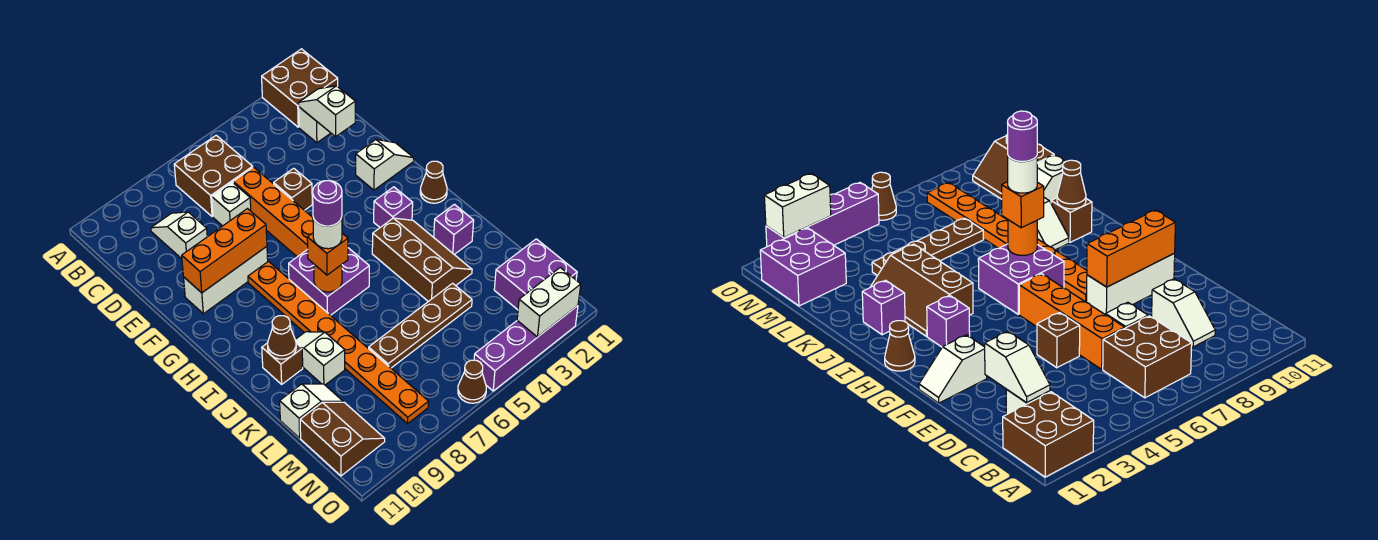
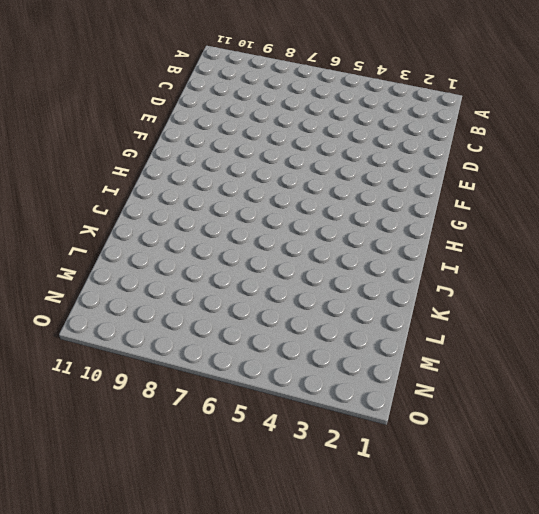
none -> brown brick A1:B2 level 1
none -> brown brick B6:C7 level 1
none -> white brick C2 level 1
none -> white slope C9:D9 level 1 top D

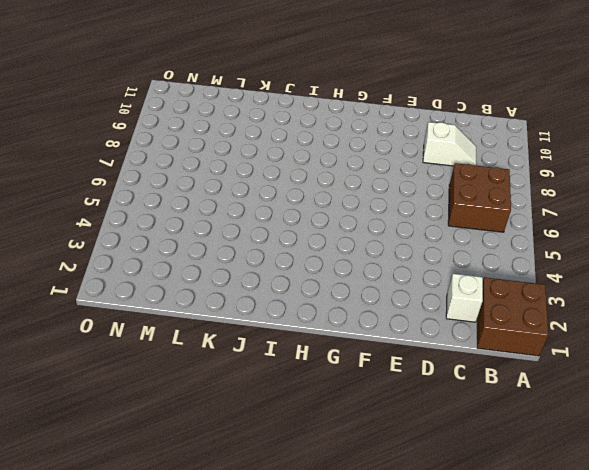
none -> orange brick D6:G6 level 1
none -> white brick D7 level 1
none -> brown brick E5 level 1
none -> white slope F1:F2 level 1 top 2

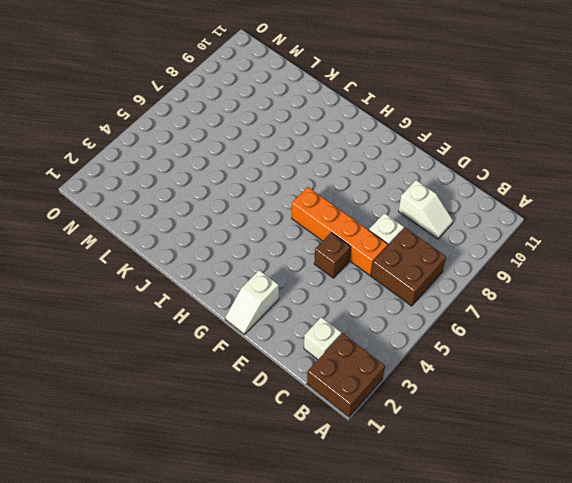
none -> white brick F8:F10 level 1
none -> orange plate G8:N8 level 1
none -> brown cone H1 level 1
none -> purple brick H3 level 1

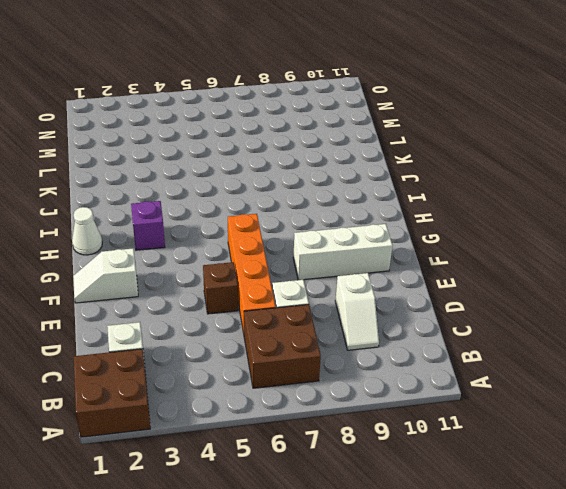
white cone H1 level 1 -> brown cone H1 level 1
none -> orange plate G8:N8 level 1
none -> purple brick H6:I7 level 1
none -> brown slope I3:K4 level 1 top 4
none -> purple brick J2 level 1

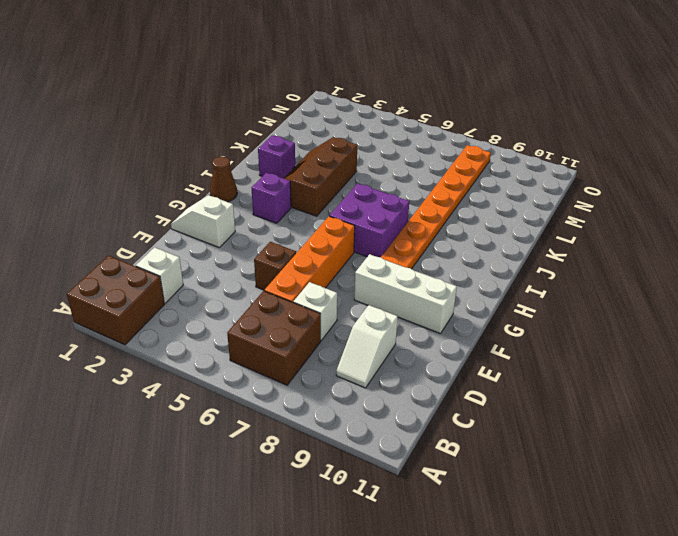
none -> white slope J9:K9 level 1 top K
none -> brown brick J10 level 1
none -> brown plate L4:L7 level 1
none -> white slope L10:L11 level 1 top 11

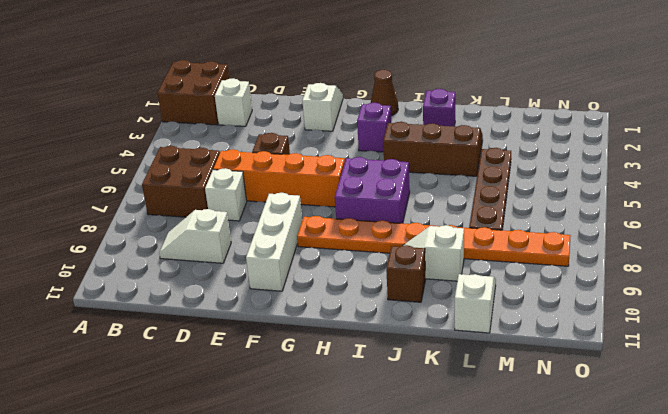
none -> purple brick M1:N2 level 1
none -> brown slope M10:N11 level 1 top 11
none -> purple brick O2:O5 level 1
none -> brown cone O6 level 1

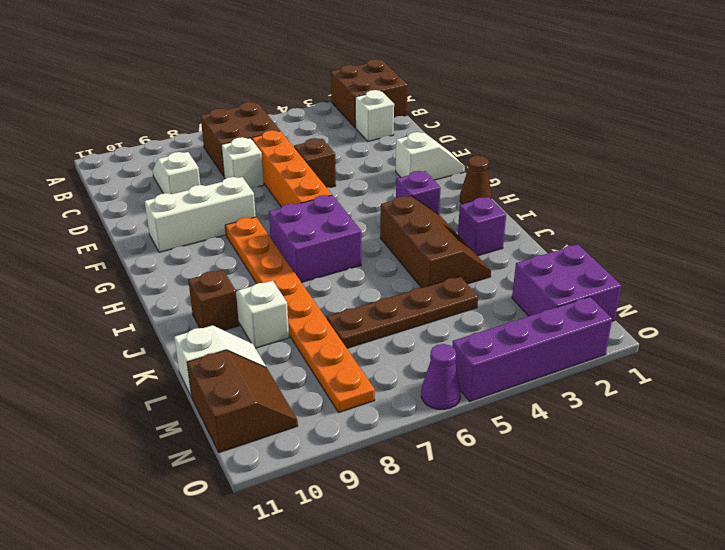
purple cone O6 level 1 -> brown cone O6 level 1
none -> white slope C2:D2 level 2 top D
none -> orange brick F8:F10 level 2
none -> orange round brick I7 level 2
none -> brown cone J10 level 2

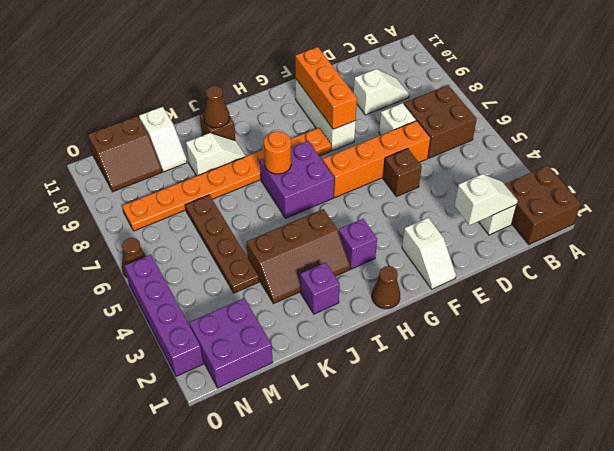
none -> white brick O2:O3 level 2
none -> orange brick I7 level 3
none -> white round brick I7 level 4
none -> purple round brick I7 level 5

